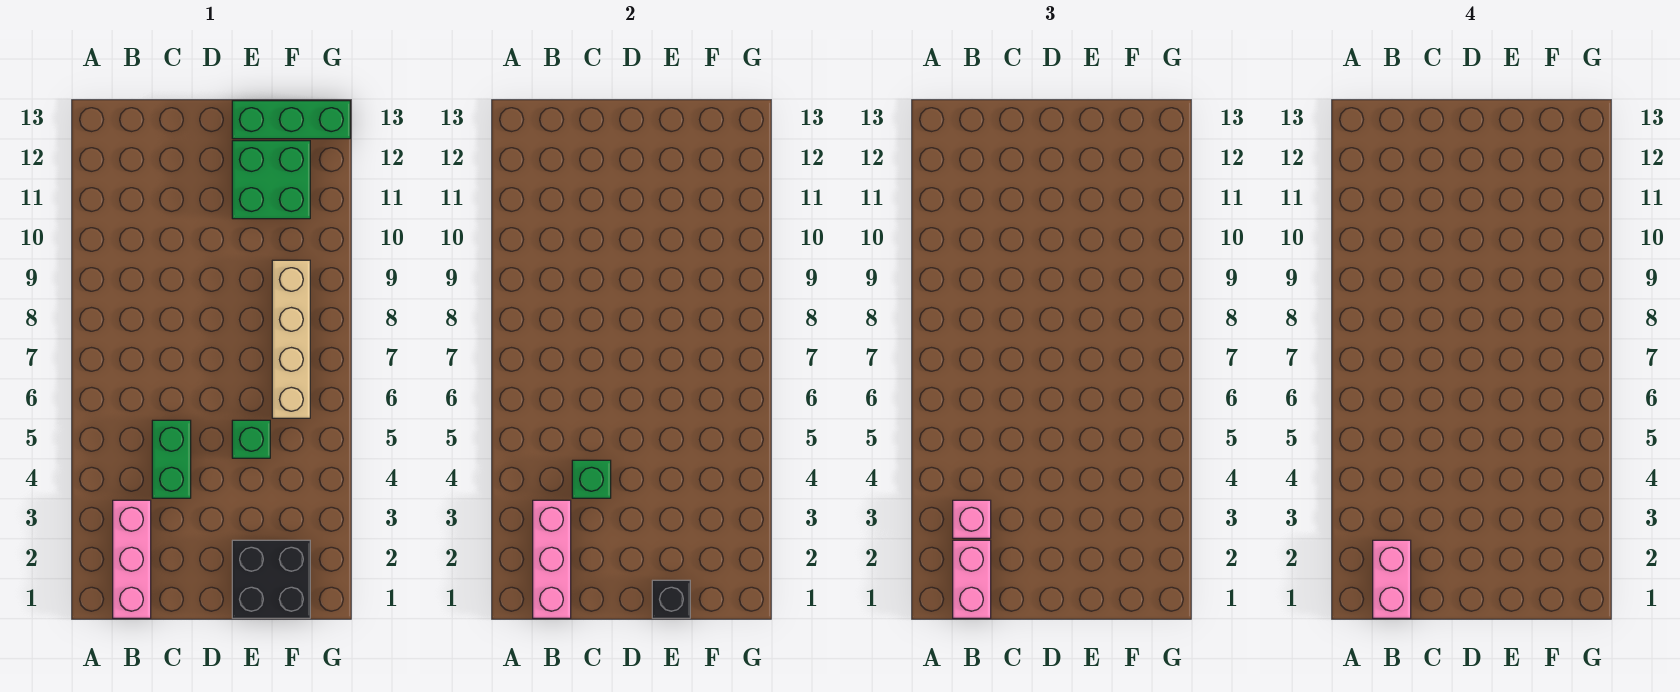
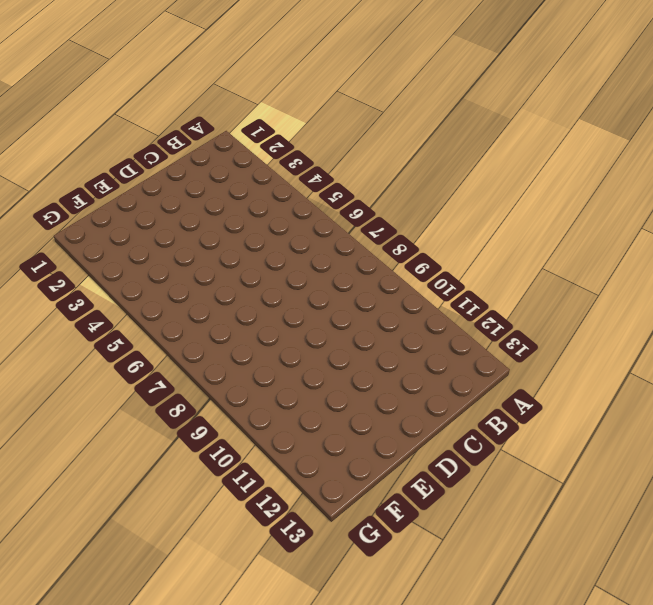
none -> pink brick B1:B3 level 1
none -> green brick C4:C5 level 1
none -> black brick E1:F2 level 1

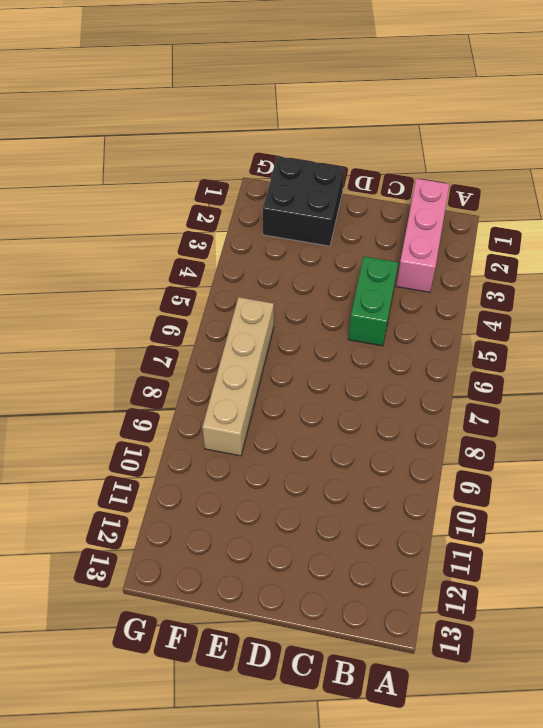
none -> green brick E5 level 1
none -> green brick E11:F12 level 1
none -> green brick E13:G13 level 1

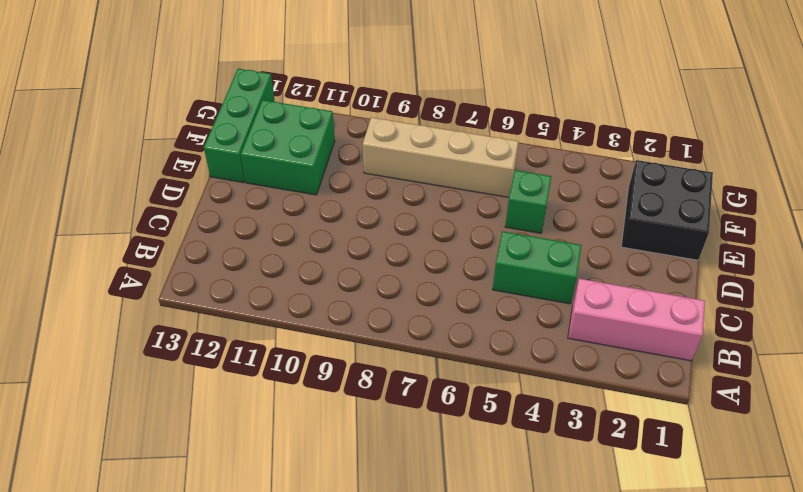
none -> pink brick B1:B3 level 2
none -> green brick C4 level 2
none -> black brick E1 level 2

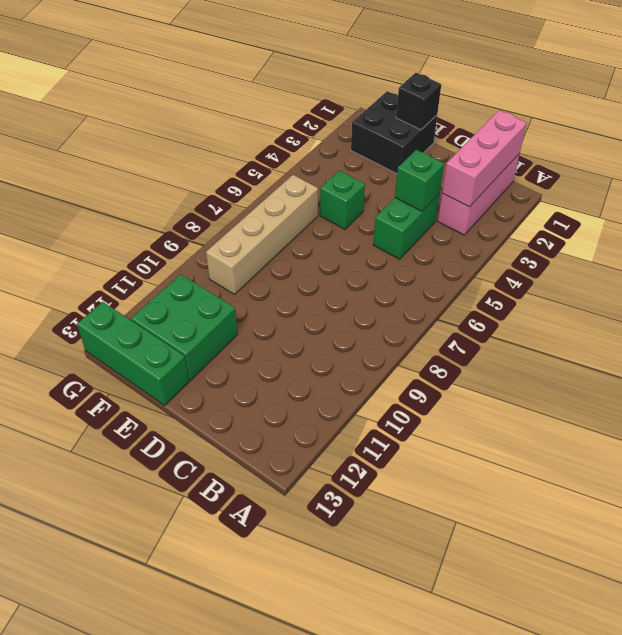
none -> pink brick B1:B2 level 3
none -> pink brick B3 level 3
none -> pink brick B1:B2 level 4

